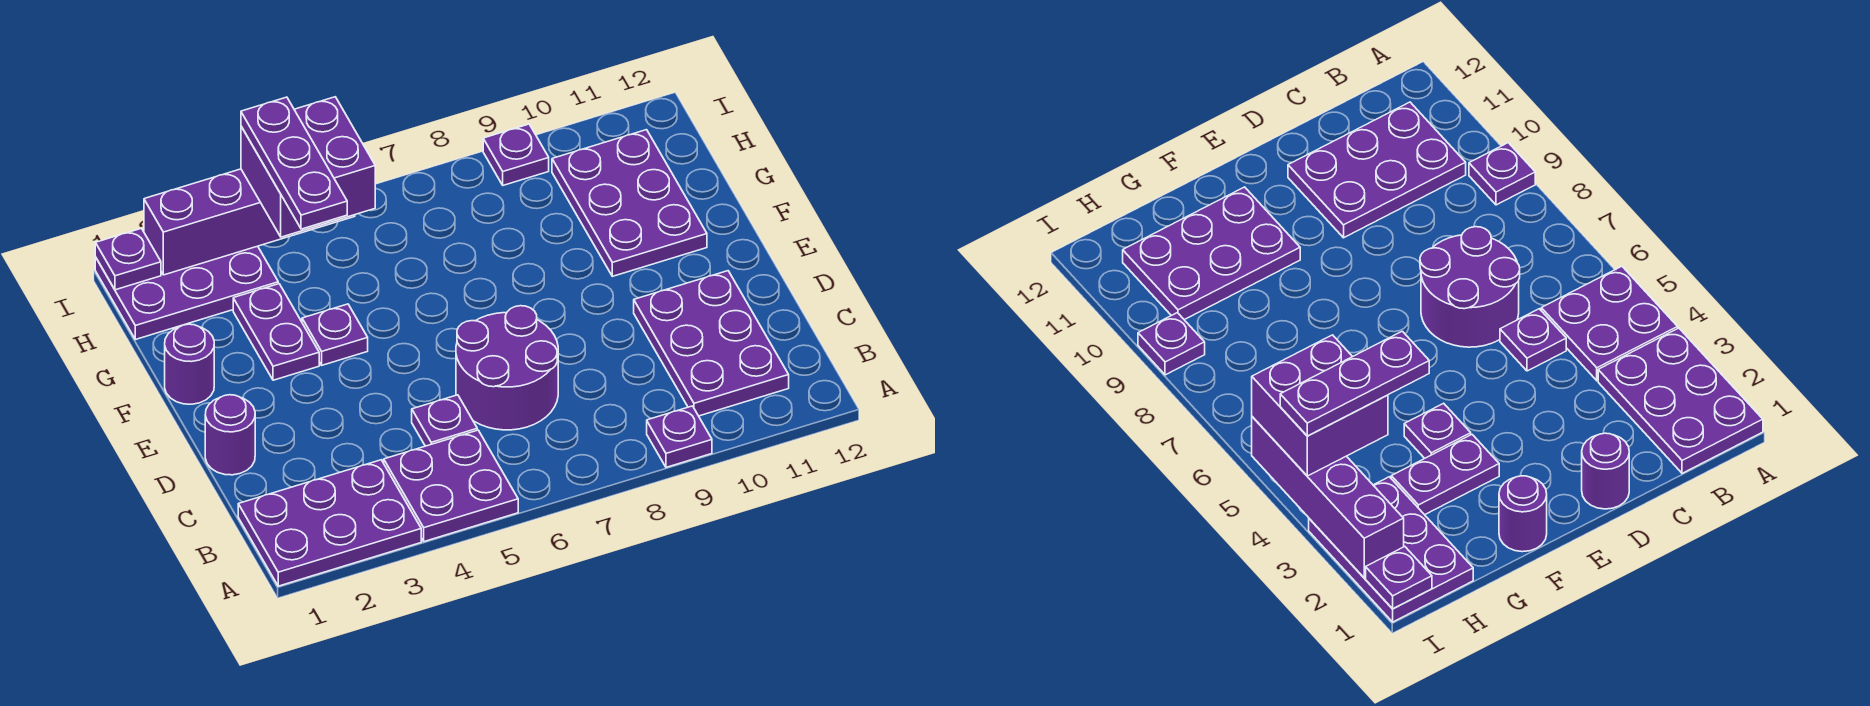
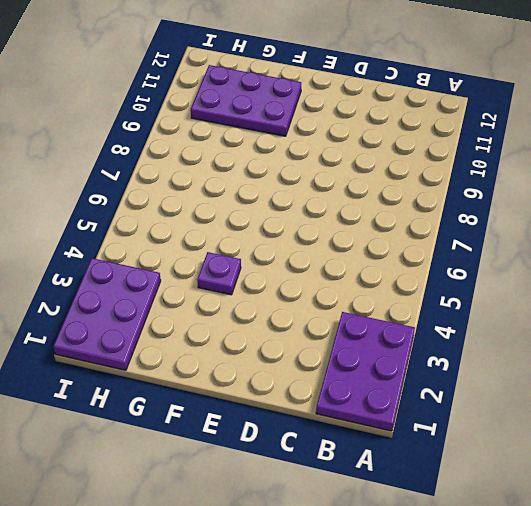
none -> purple plate A4:B5 level 1
none -> purple plate A9 level 1
none -> purple plate B10:D11 level 1

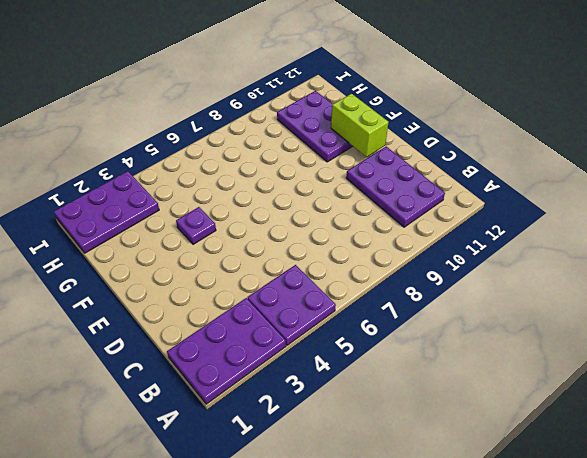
lime brick E11:F11 level 2 -> none
none -> purple plate A9 level 1
none -> purple plate C5 level 1
none -> purple round brick C6:D7 level 1

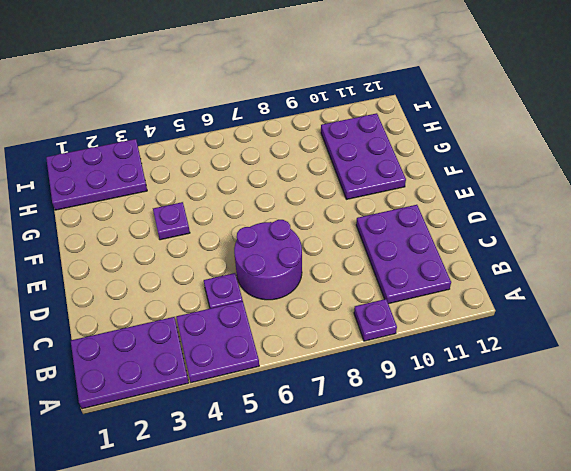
none -> purple round brick D1 level 1
none -> purple round brick F1 level 1
none -> purple plate F3:G3 level 1

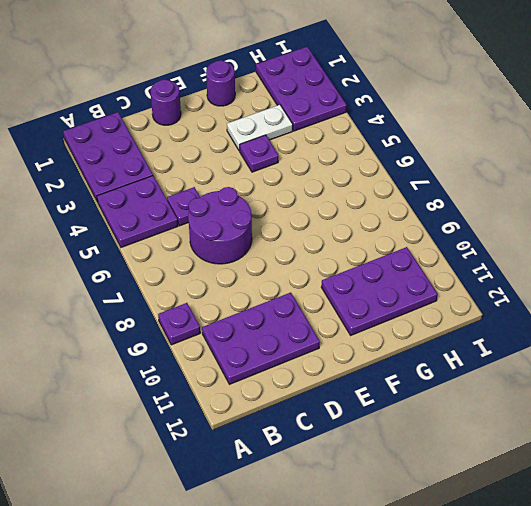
white plate F3:G3 level 1 -> purple plate F3:G3 level 1
none -> purple plate I9 level 1
none -> purple plate I1 level 2
none -> purple brick I2:I5 level 2

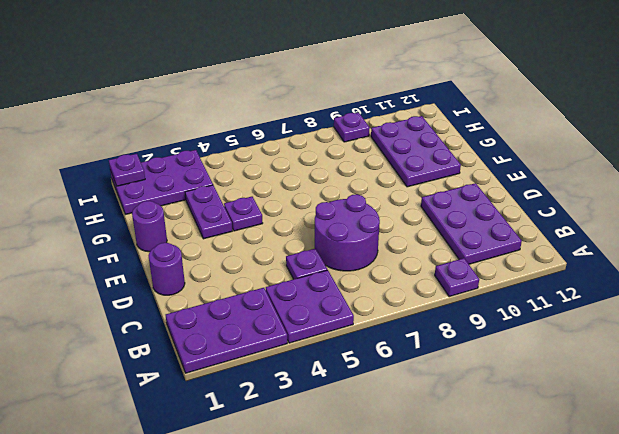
none -> purple brick I2:I5 level 2
none -> purple brick H4:I5 level 3
none -> purple plate G4:I4 level 4

